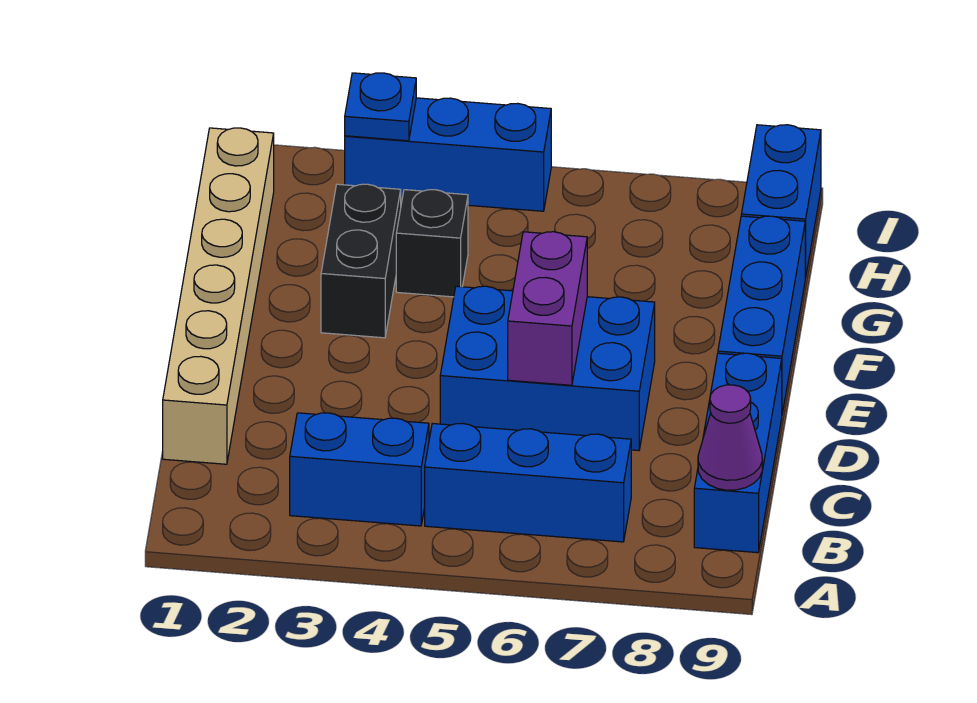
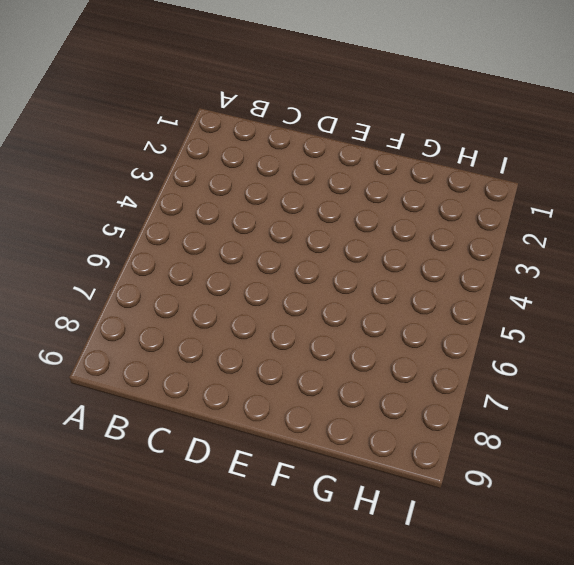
none -> blue brick B3:B4 level 1
none -> blue brick B5:B7 level 1
none -> blue brick B9:D9 level 1

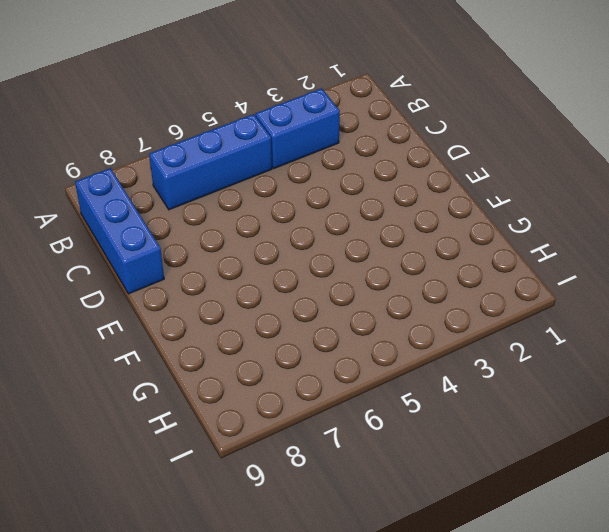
none -> tan brick C1:H1 level 1
none -> blue brick D5:E7 level 1
none -> blue brick E9:G9 level 1

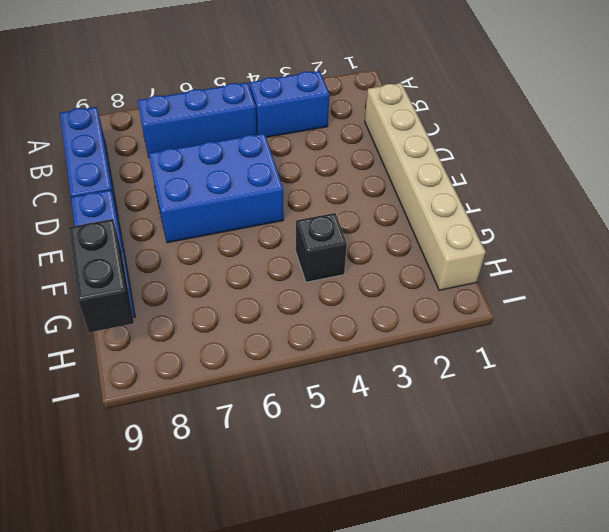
black brick G9:H9 level 2 -> black brick F3:G3 level 1
none -> blue brick H9:I9 level 1
none -> blue brick I3:I5 level 1
none -> purple cone B9 level 2

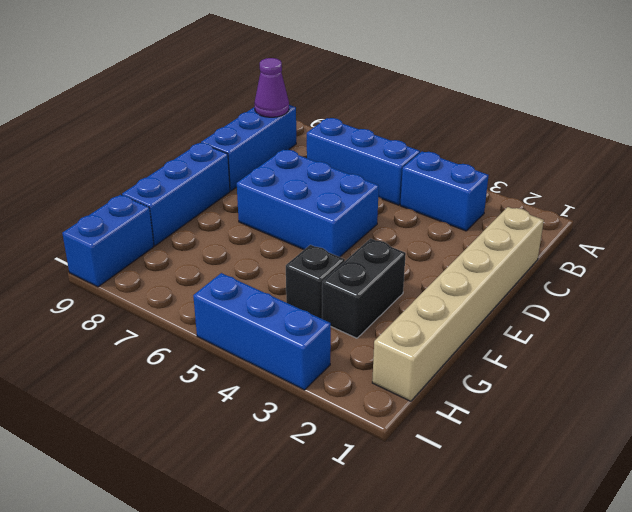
none -> purple brick D6:E6 level 2
none -> blue plate I3 level 2

